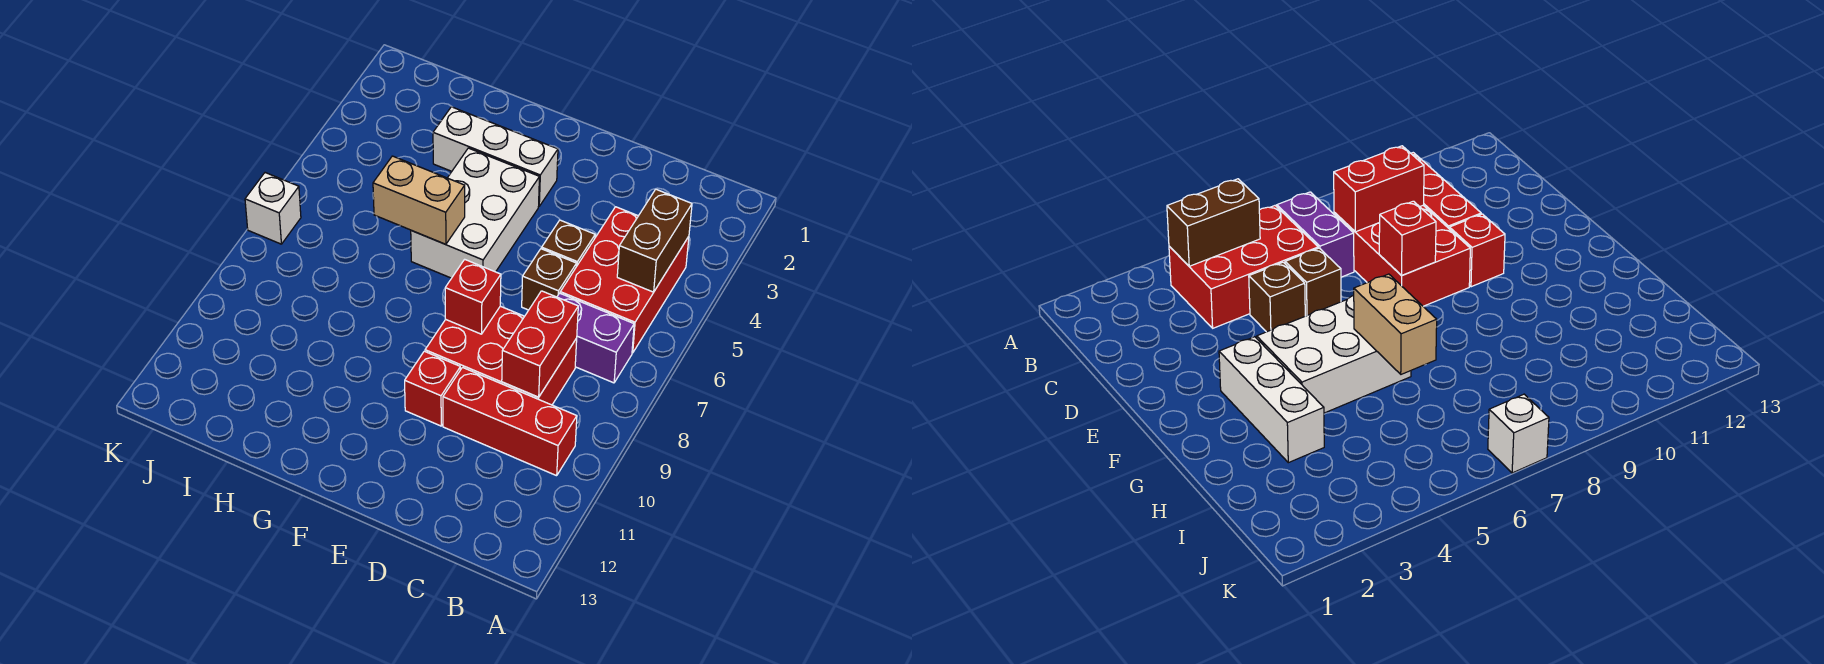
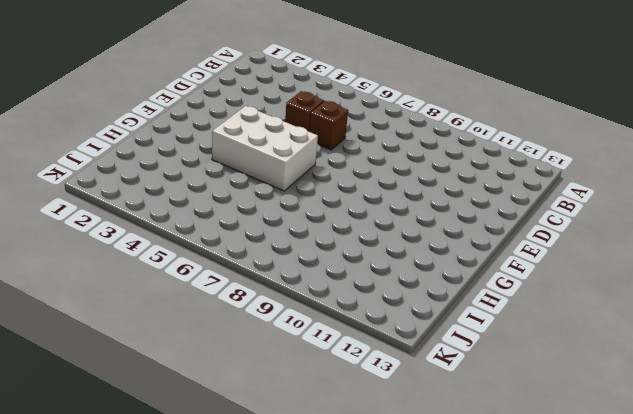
none -> red brick B4:C6 level 1
none -> purple brick B7:C7 level 1
none -> red brick B10:D10 level 1

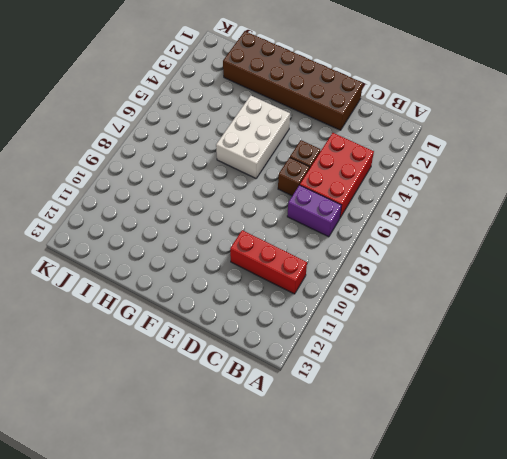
brown brick D1:I2 level 1 -> none
none -> red brick C8:E9 level 1
none -> red brick E10 level 1
none -> white brick F3:H3 level 1

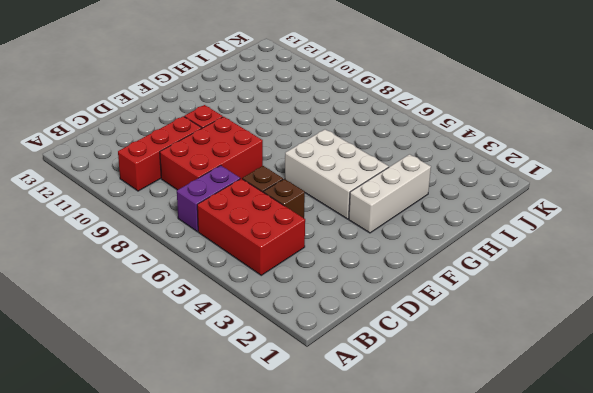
none -> white brick K7 level 1
none -> brown brick B4:B5 level 2
none -> red brick C8:C9 level 2

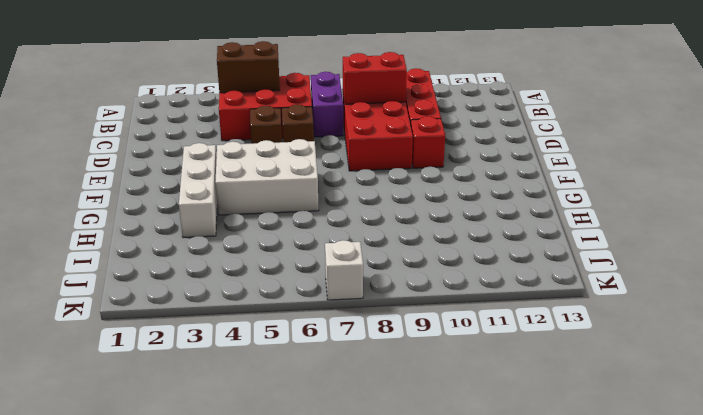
none -> red brick E8 level 2
none -> tan brick G6:H6 level 2

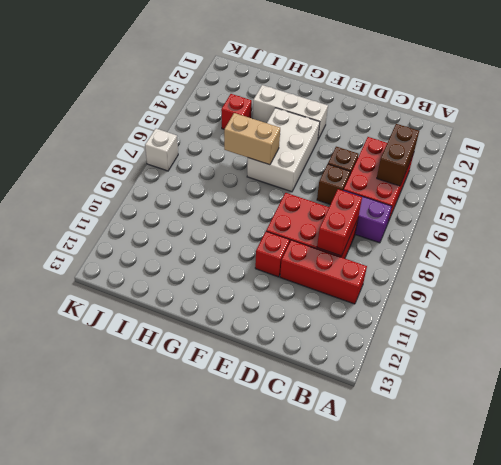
red brick I4 level 1 -> red brick E8 level 2

